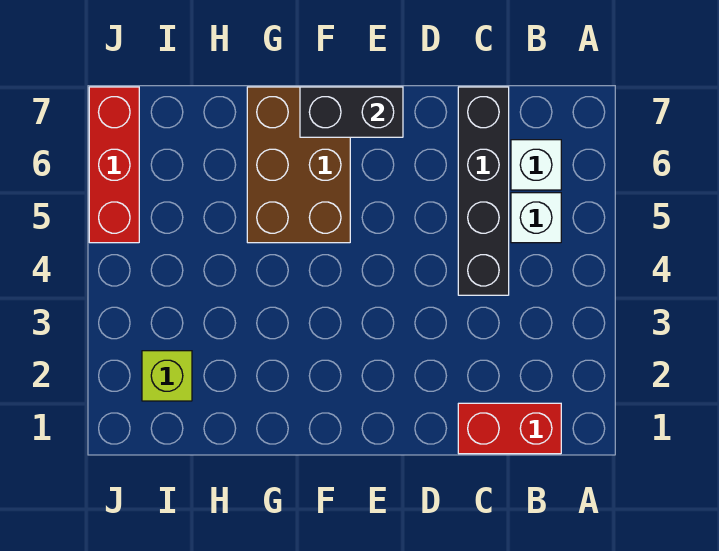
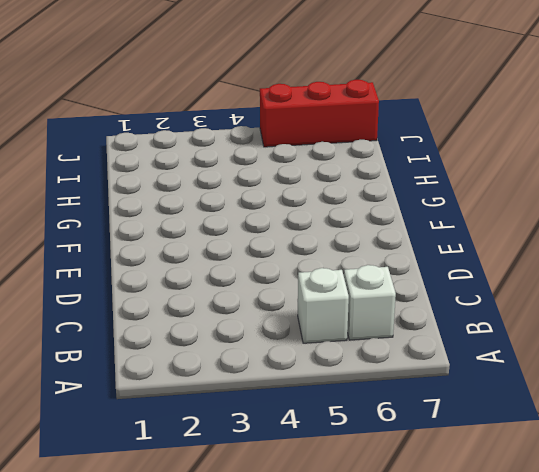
none -> red brick B1:C1 level 1
none -> black brick C4:C7 level 1

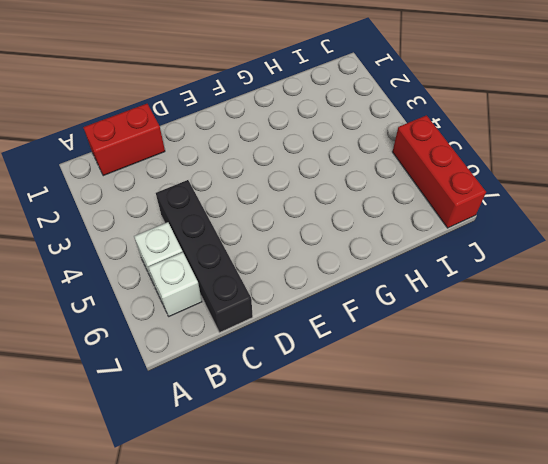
none -> brown brick F5:G7 level 1
none -> lime brick I2 level 1

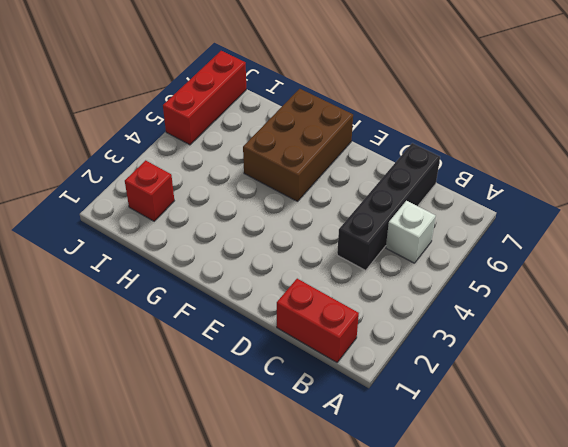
red brick I2 level 1 -> lime brick I2 level 1
none -> white brick B6 level 1
none -> black brick E7:F7 level 2

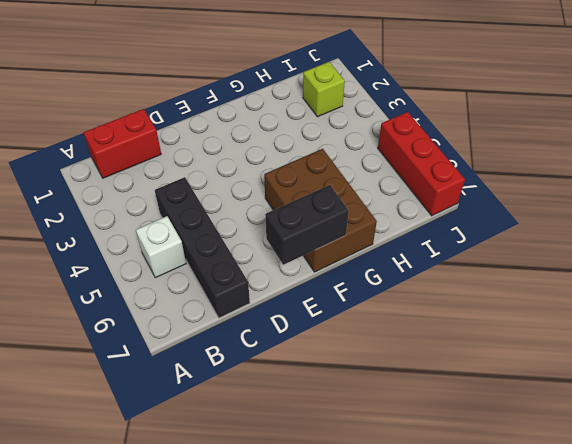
none -> white brick B6 level 1

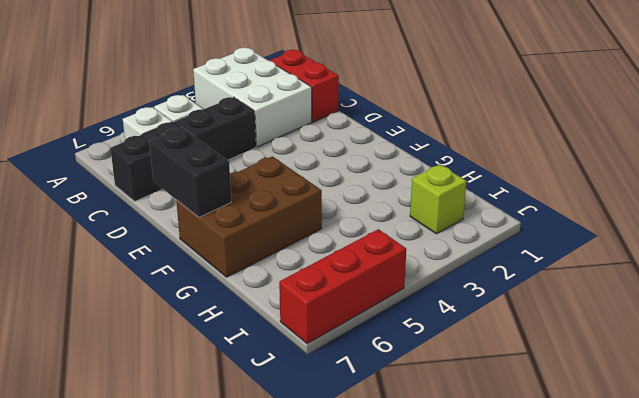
white brick A2:C3 level 1 -> none

